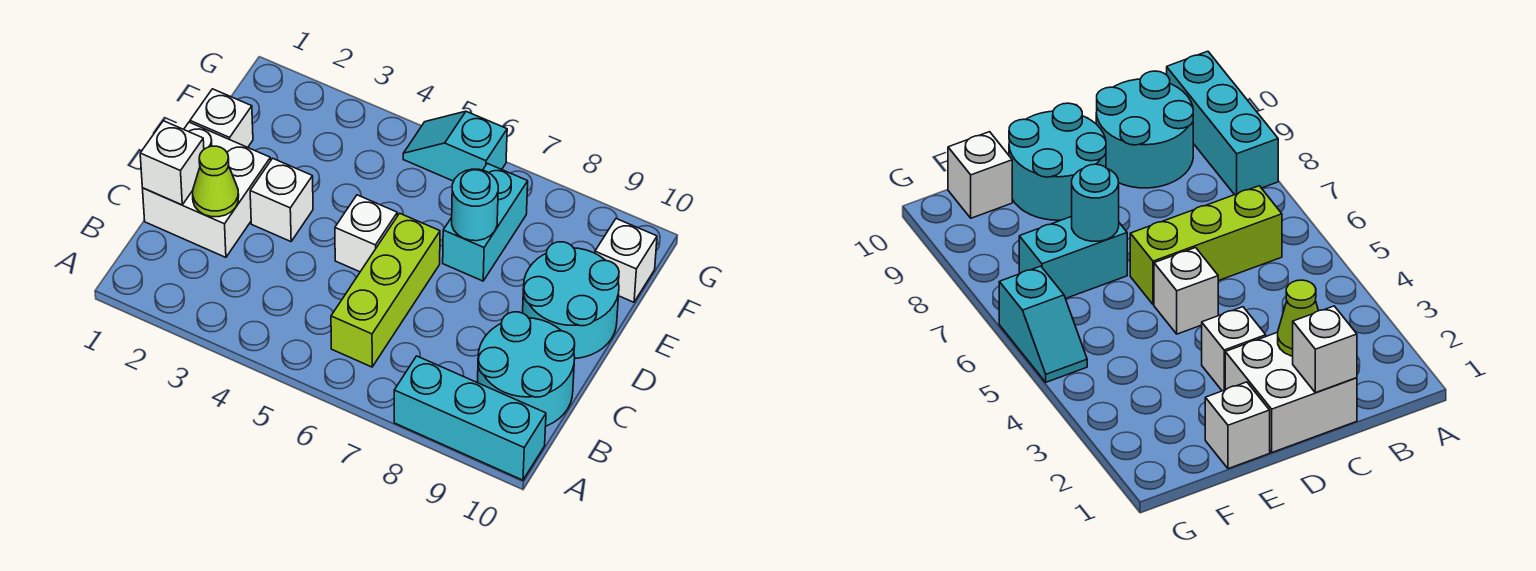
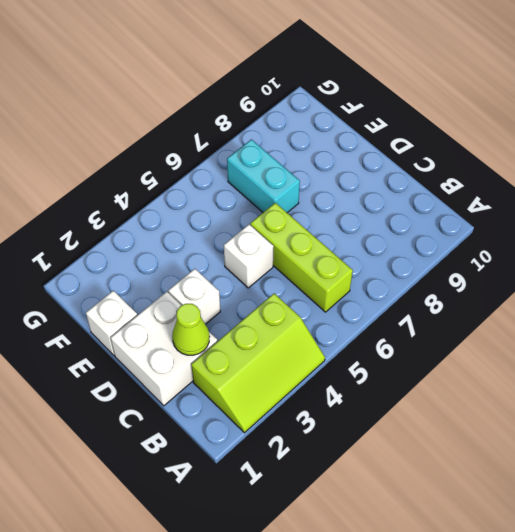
lime slope A2:B4 level 1 top B -> none
none -> cyan brick A8:A10 level 1
none -> cyan round brick B9:C10 level 1
none -> cyan round brick D9:E10 level 1

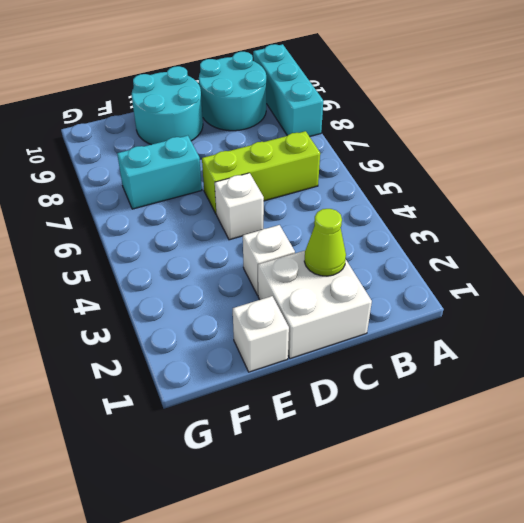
none -> white brick F10 level 1
none -> cyan slope G5:G6 level 1 top 6
none -> white brick C1 level 2

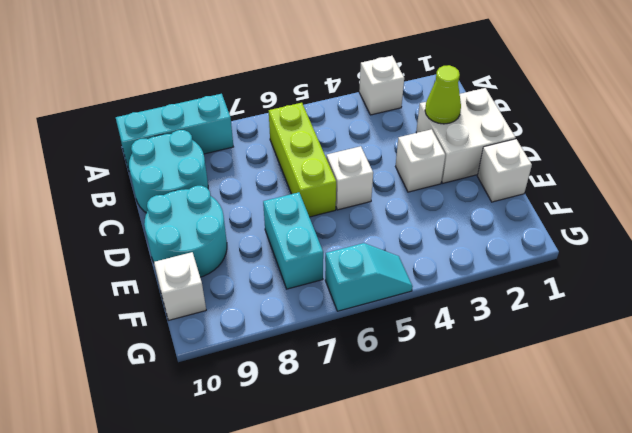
white brick A3 level 1 -> white brick C1 level 2
none -> cyan round brick E7 level 2

